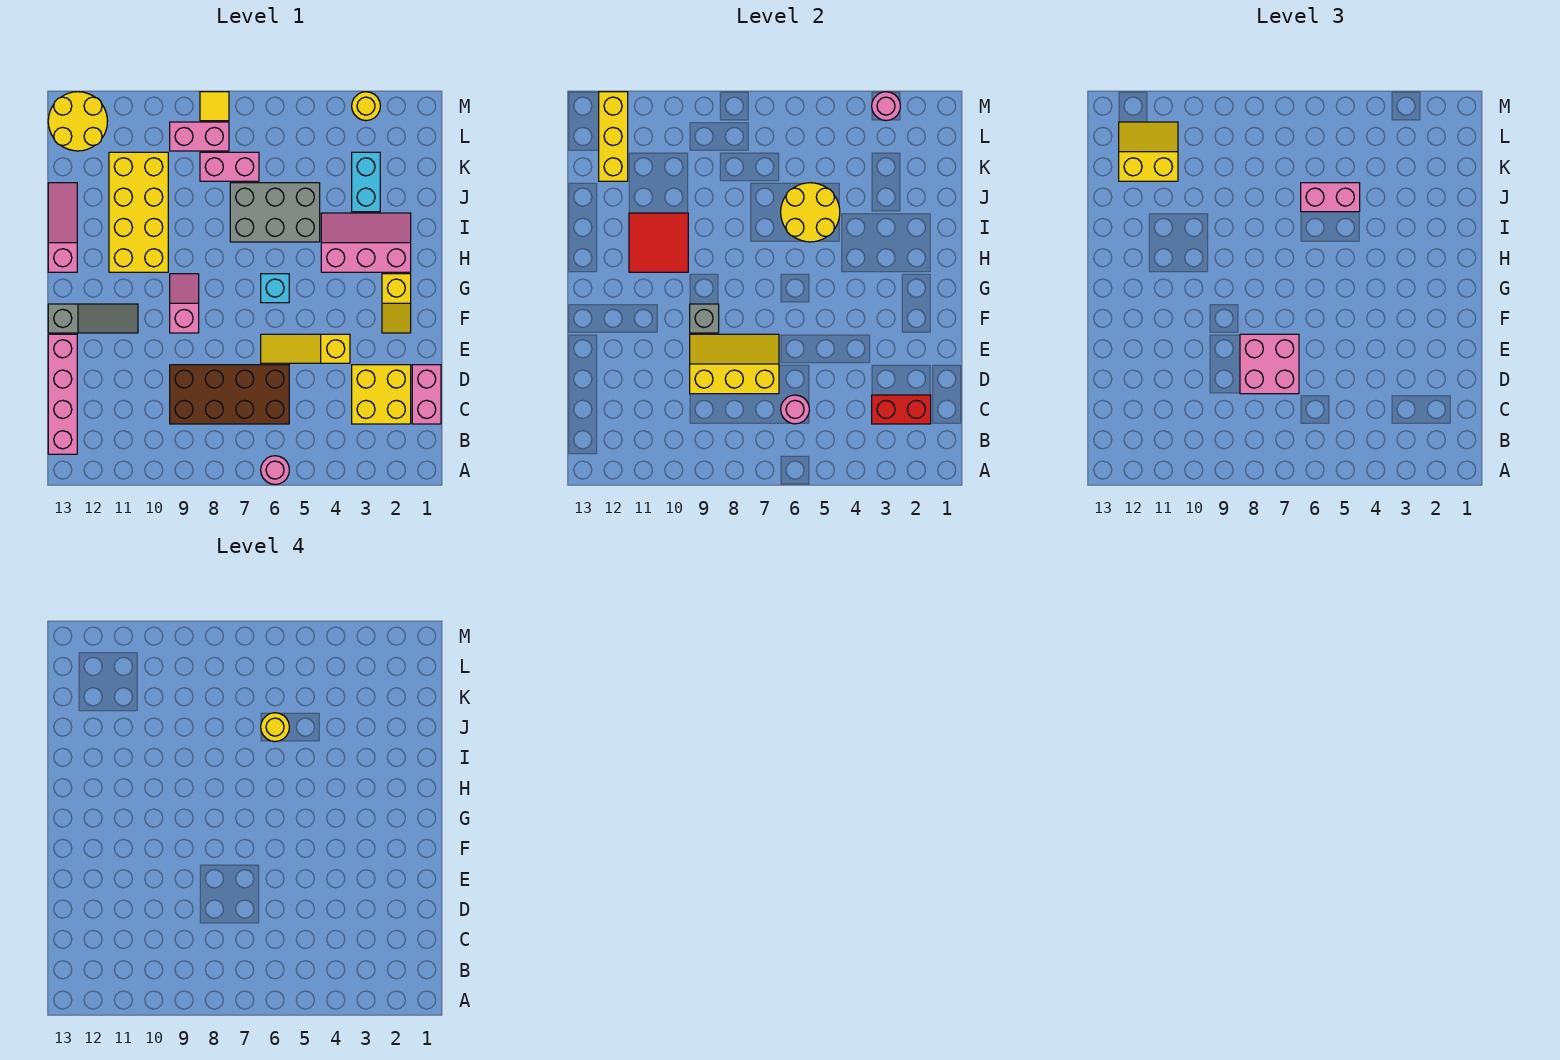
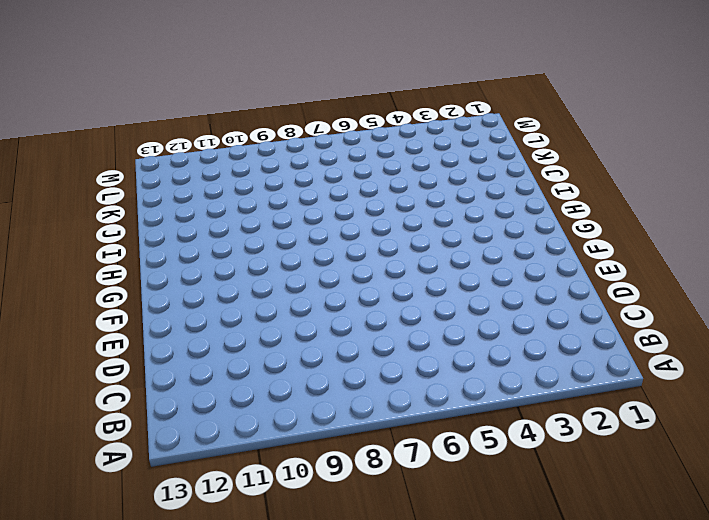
none -> pink round brick A6 level 1
none -> pink brick B13:E13 level 1
none -> pink brick C1:D1 level 1
none -> yellow brick C2:D3 level 1

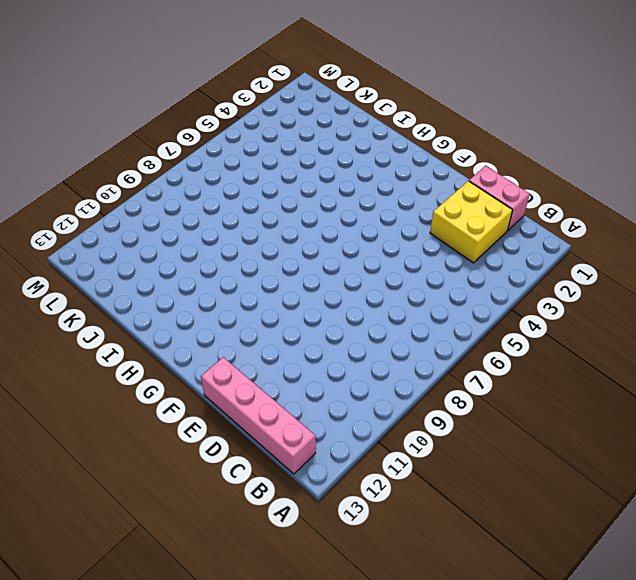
none -> pink round brick A6 level 1
none -> brown brick C6:D9 level 1
none -> yellow slope E4:E6 level 1 top 4
none -> yellow slope F2:G2 level 1 top G

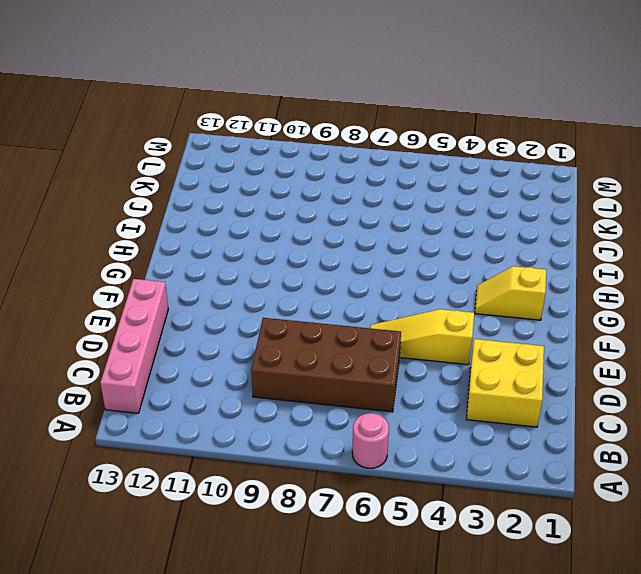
yellow slope G2:G3 level 1 top 2 -> yellow slope F2:G2 level 1 top G
none -> pink brick C1:D1 level 1
none -> pink slope F9:G9 level 1 top F
none -> grey slope F11:F13 level 1 top 13
none -> cyan brick G6 level 1

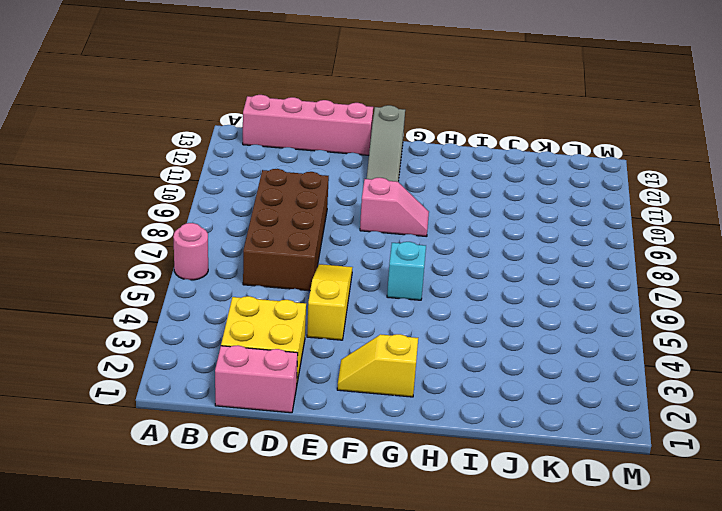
none -> pink slope H2:I4 level 1 top H
none -> yellow brick H10:K11 level 1
none -> pink slope H13:J13 level 1 top H
none -> grey brick I5:J7 level 1

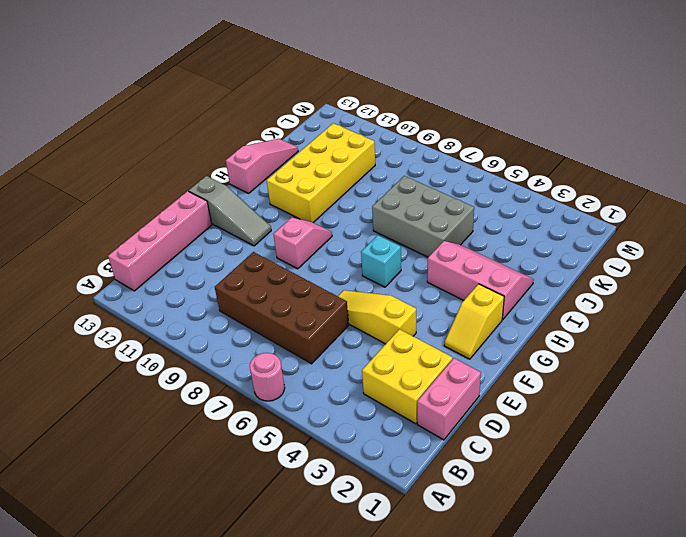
none -> cyan brick J3:K3 level 1
none -> pink brick K7:K8 level 1
none -> pink brick L8:L9 level 1
none -> yellow round brick L12:M13 level 1

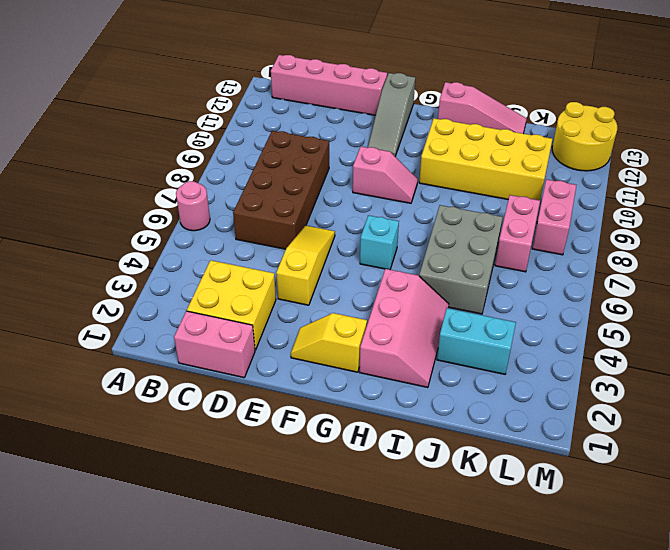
none -> yellow round brick M3 level 1
none -> yellow tile M8 level 1
none -> red brick C2:C3 level 2
none -> pink round brick C6 level 2

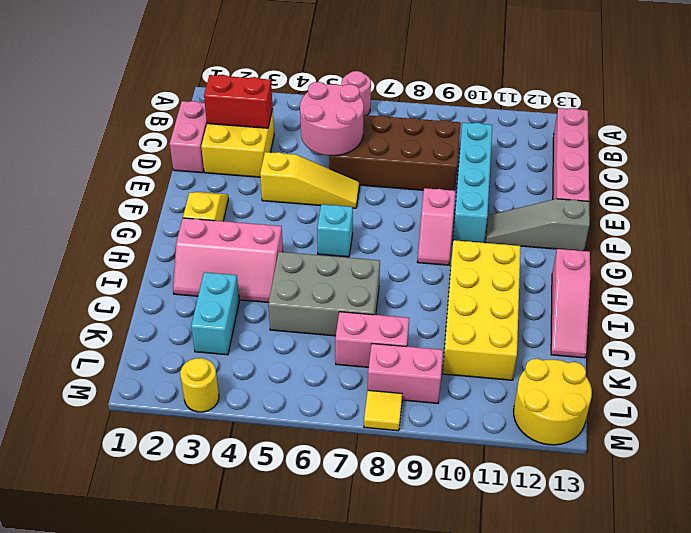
pink round brick C5:D6 level 2 -> pink round brick C6 level 2
cyan brick C10:F10 level 1 -> none
none -> yellow slope D7:E9 level 2 top D
none -> grey brick F9 level 2
none -> red tile H10:I11 level 2
none -> yellow round brick I5:J6 level 2

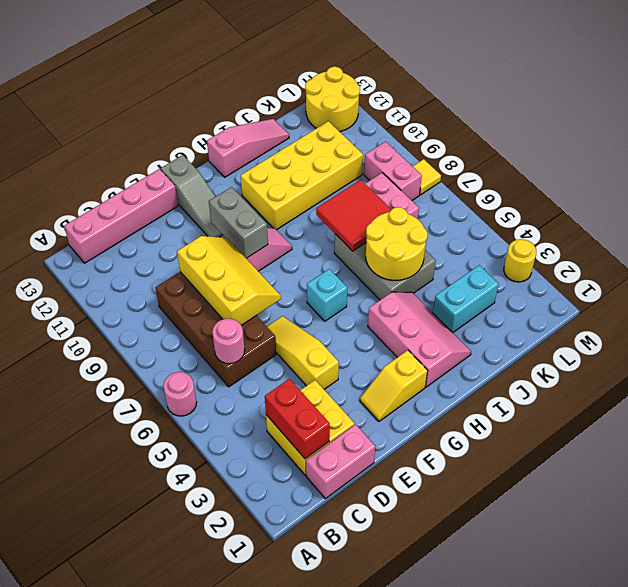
grey brick F9:F10 level 2 -> grey brick F9 level 2
red tile I7:J8 level 2 -> red tile H10:I11 level 2
none -> yellow brick K12:M12 level 2
none -> pink round brick M3 level 2
none -> pink brick D7:E8 level 3
none -> pink brick J5:J6 level 3

